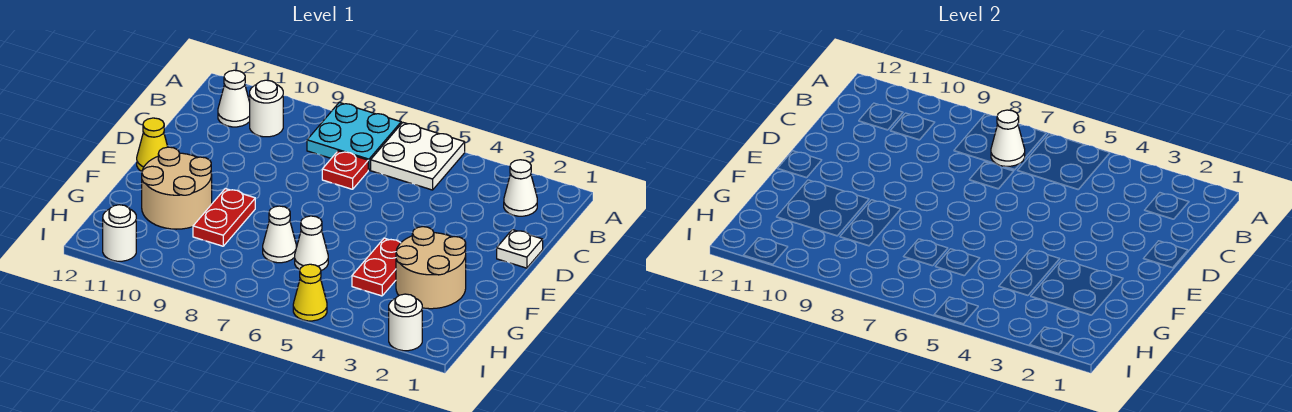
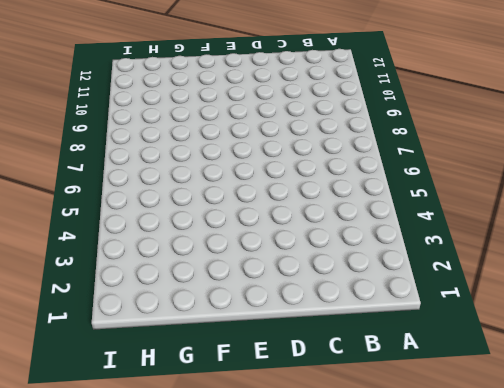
none -> white plate A5:B6 level 1
none -> cyan plate A7:B8 level 1
none -> white cone B2 level 1

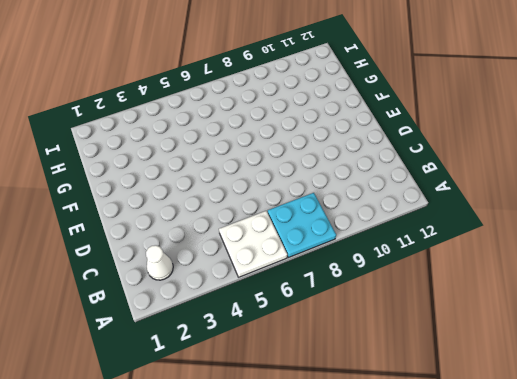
none -> white round brick B10 level 1
none -> white cone B11 level 1
none -> red plate C7 level 1

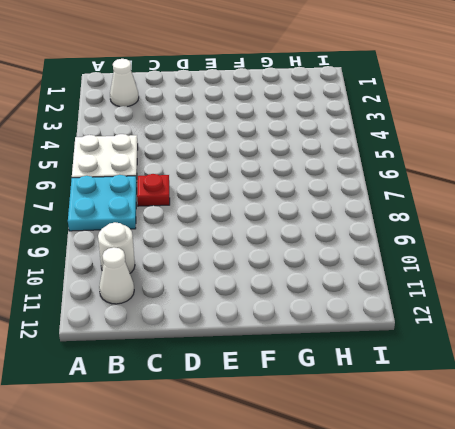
none -> white plate D1 level 1
none -> yellow cone E12 level 1
none -> tan round brick F2:G3 level 1

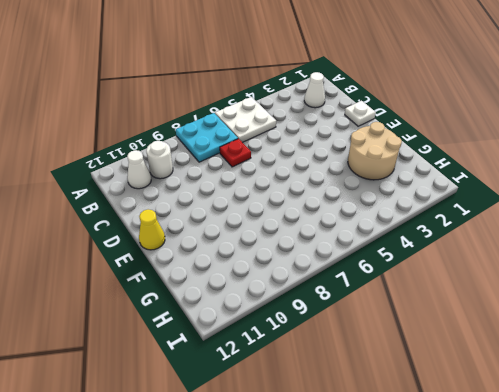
none -> red plate F4:G4 level 1
none -> red plate F9:G9 level 1
none -> tan round brick F10:G11 level 1

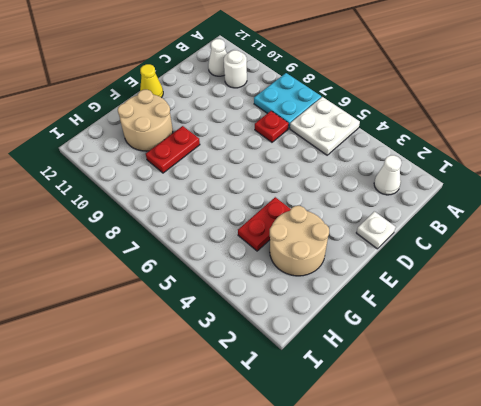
none -> white cone G6 level 1
none -> white cone G7 level 1
none -> white round brick I2 level 1

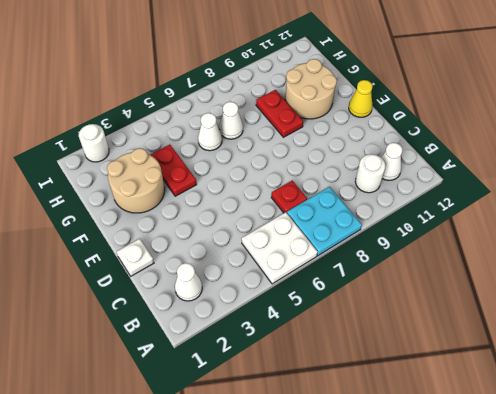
none -> yellow cone I5 level 1
none -> white round brick I11 level 1
none -> white cone B7 level 2

